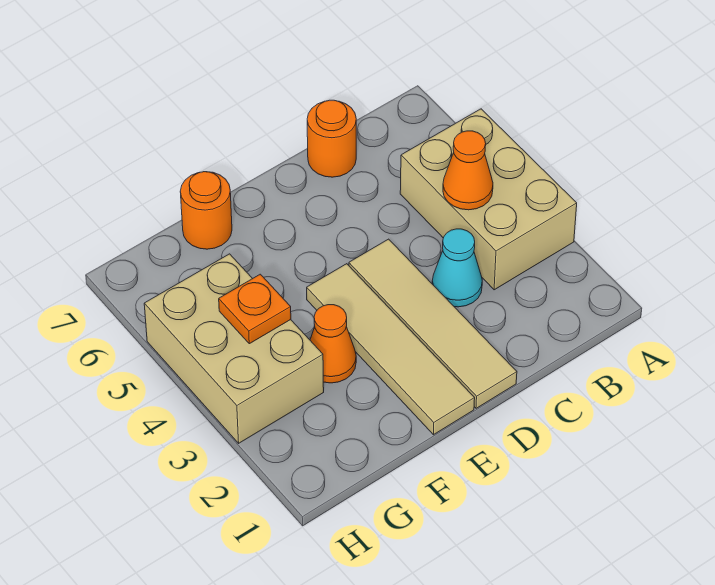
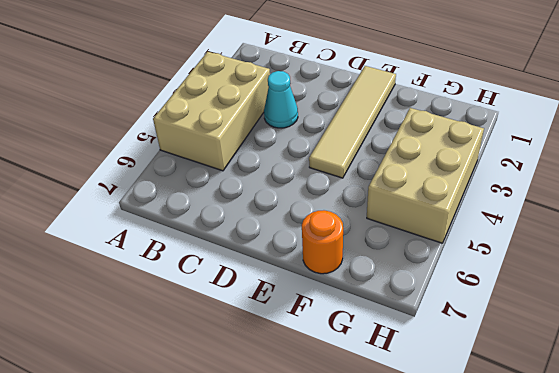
none -> orange round brick C7 level 1
none -> tan tile D1:D4 level 1

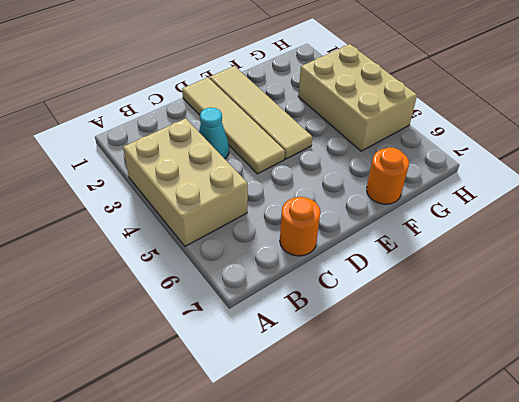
none -> orange cone F3 level 1
none -> orange cone B4 level 2

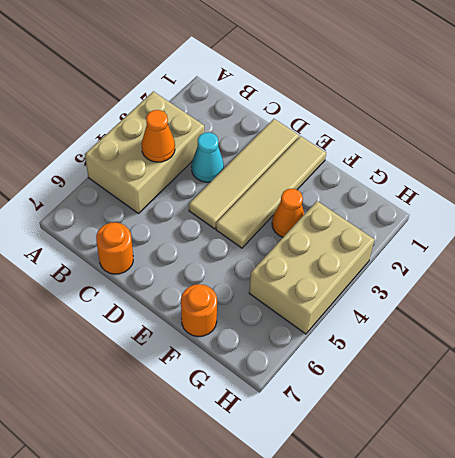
none -> orange plate G4 level 2

